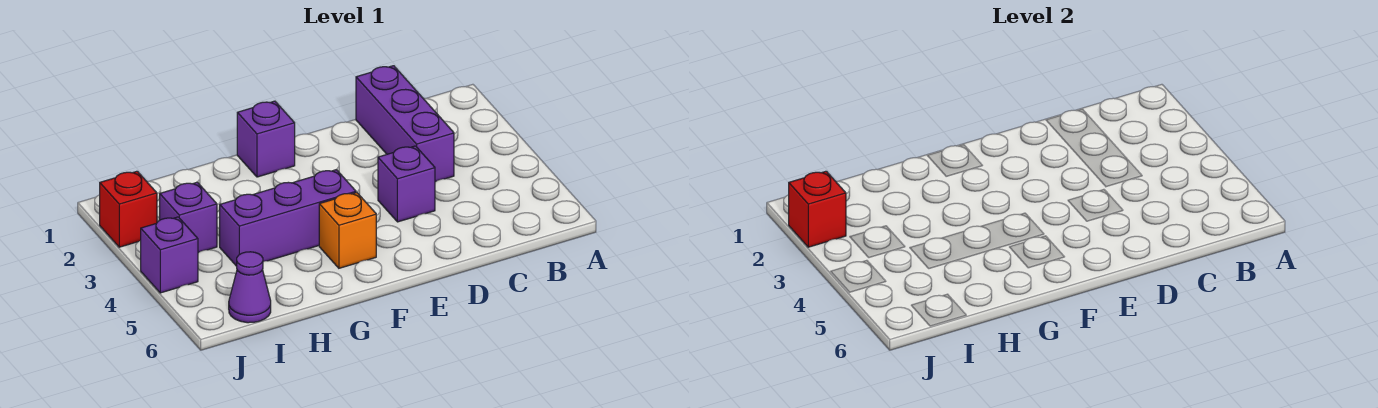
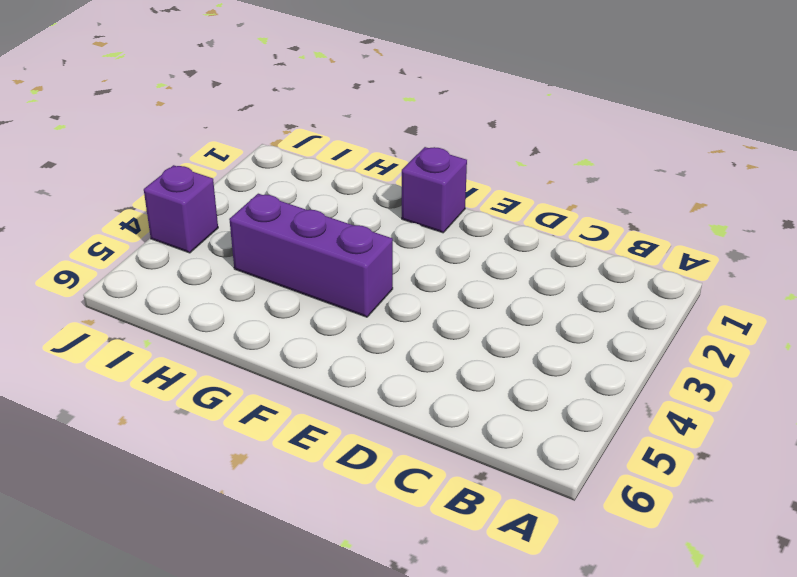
none -> purple brick C1:C3 level 1
none -> purple brick D4 level 1

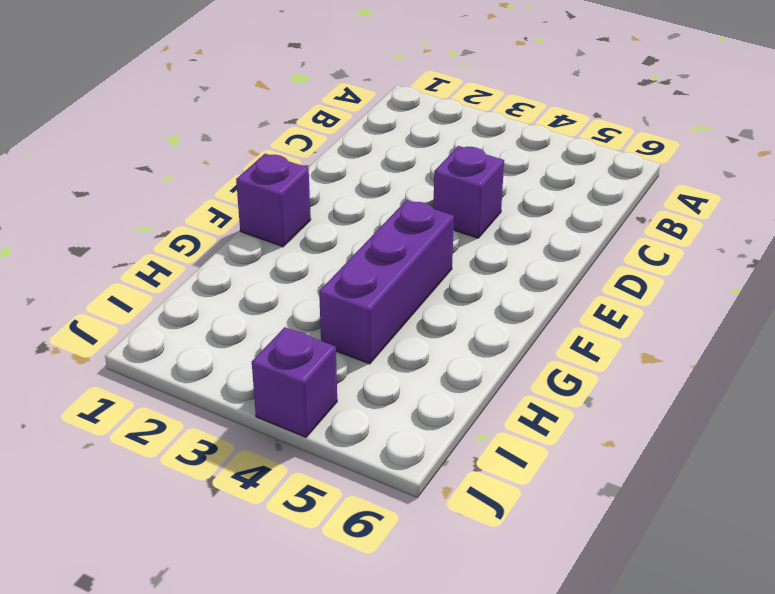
none -> purple brick C1:C3 level 1
none -> orange brick F5 level 1

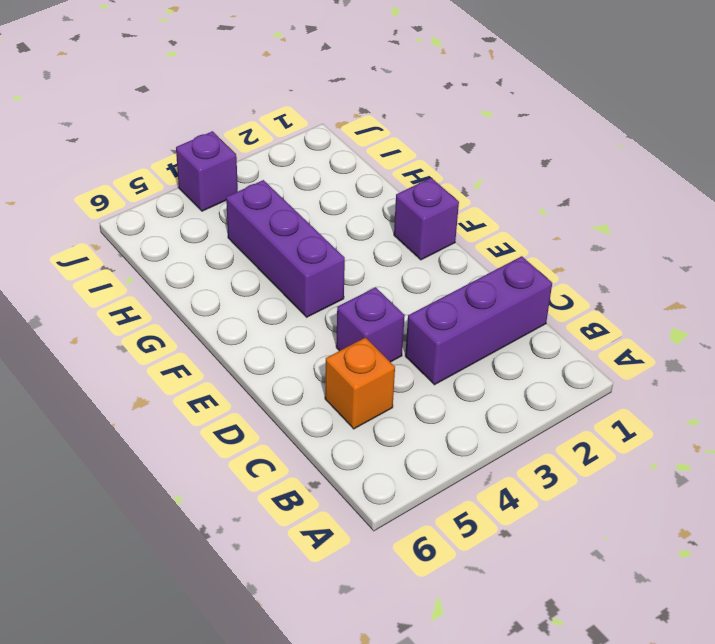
orange brick C5 level 1 -> orange brick F5 level 1
none -> purple brick I3 level 1
none -> purple cone I6 level 1

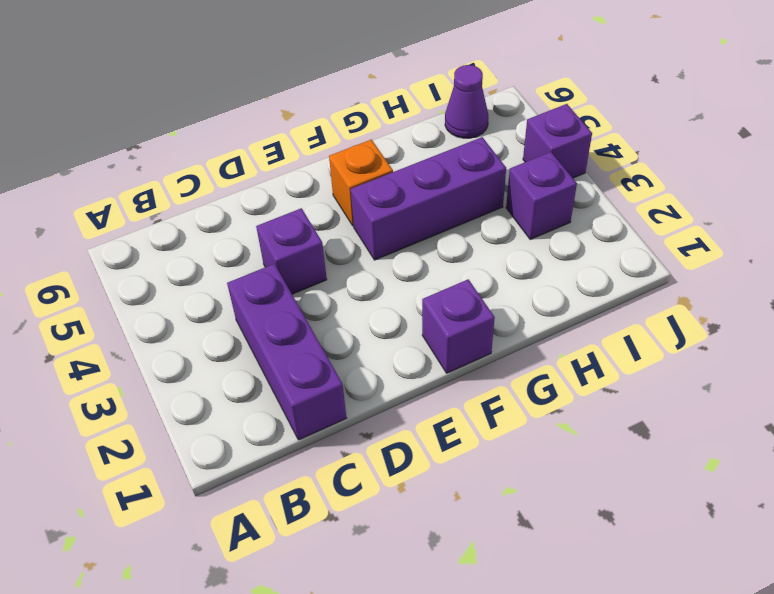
none -> red brick J2 level 1
none -> red brick J2 level 2

